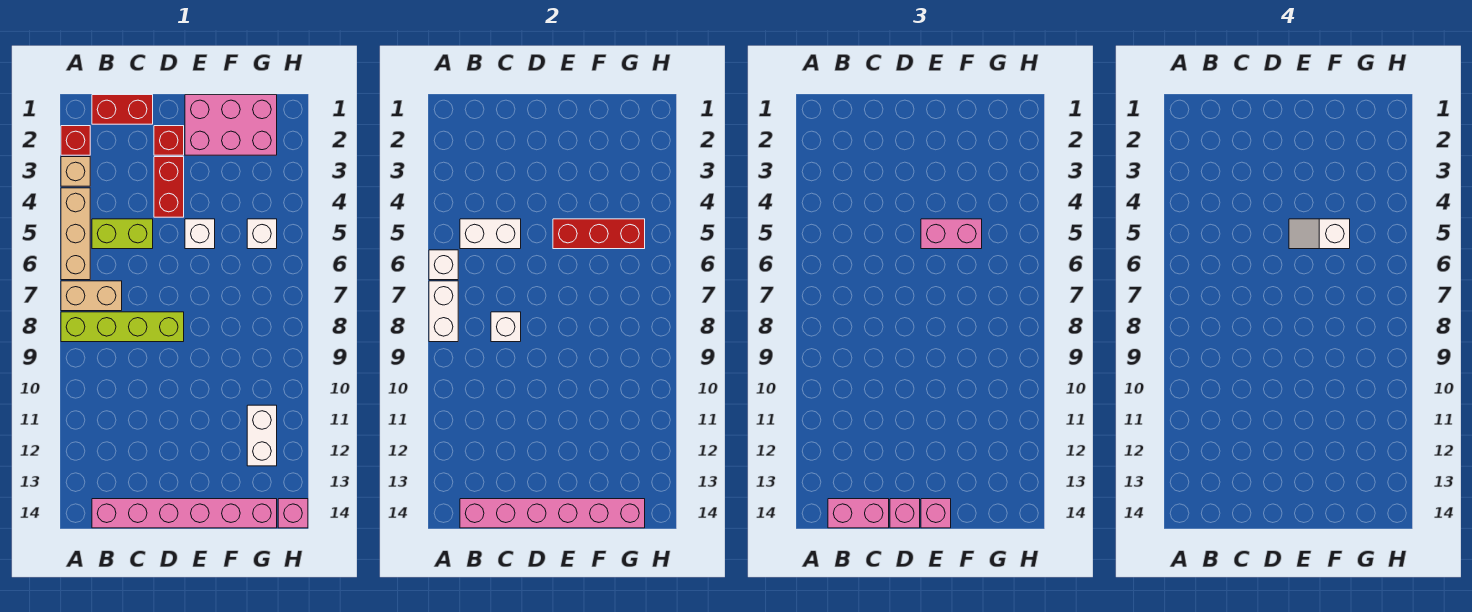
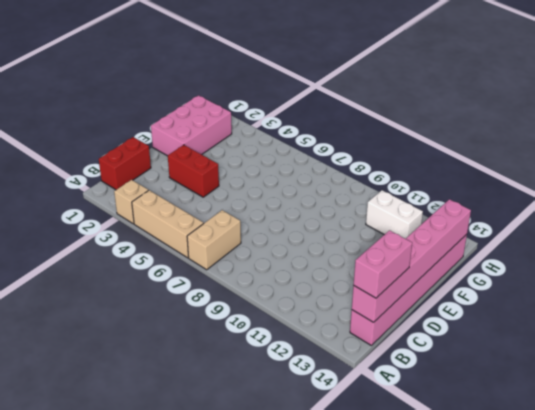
none -> red brick A2 level 1
none -> lime brick A8:D8 level 1
none -> lime brick B5:C5 level 1

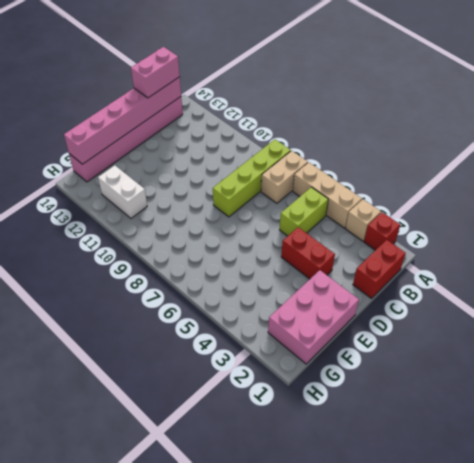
none -> red brick D2 level 1
none -> white brick E5 level 1
none -> white brick G5 level 1

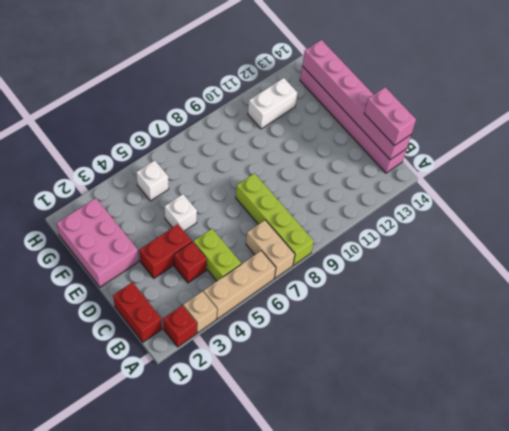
red brick C4 level 1 -> red brick D2 level 1
none -> pink brick H14 level 1
none -> white brick A6 level 2
none -> white brick A7:A8 level 2

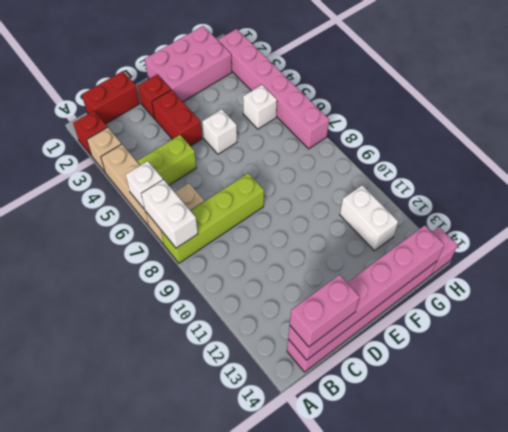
pink brick H2:H7 level 1 -> none
none -> white brick B5:C5 level 2
none -> white brick C8 level 2
none -> red brick E5:G5 level 2

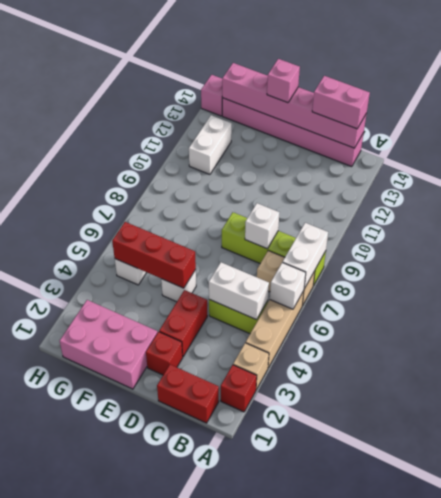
none -> pink brick D14 level 3
none -> pink brick E5:F5 level 3
none -> white slope E5:F5 level 4 top F

